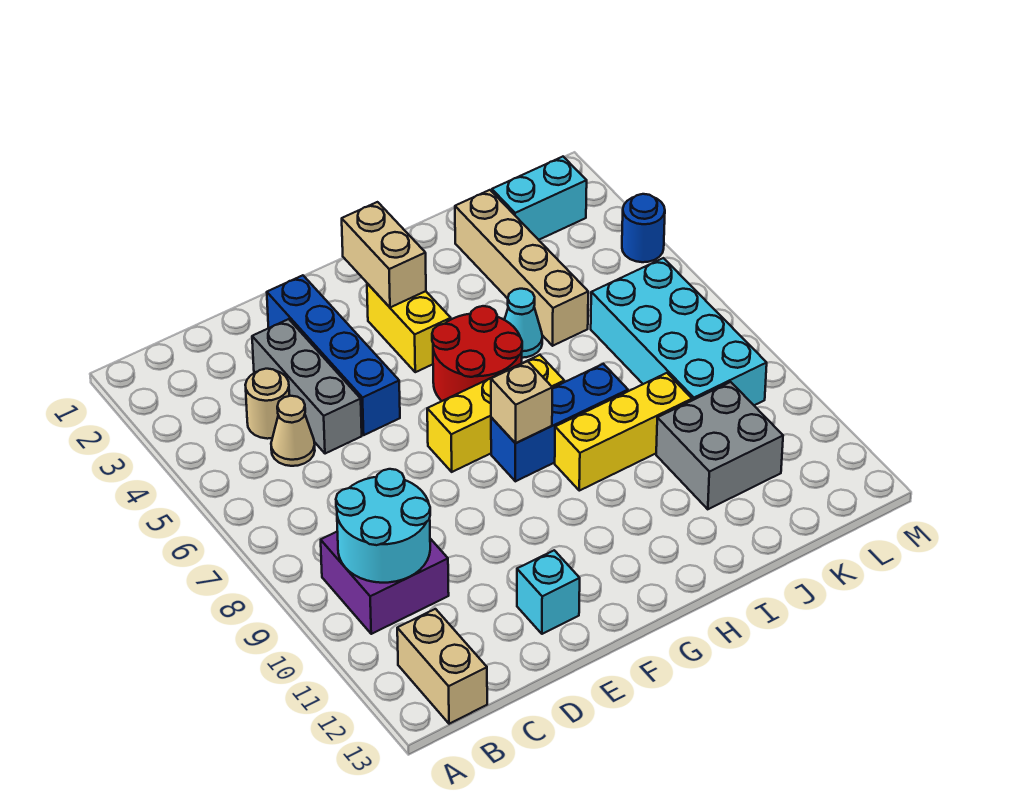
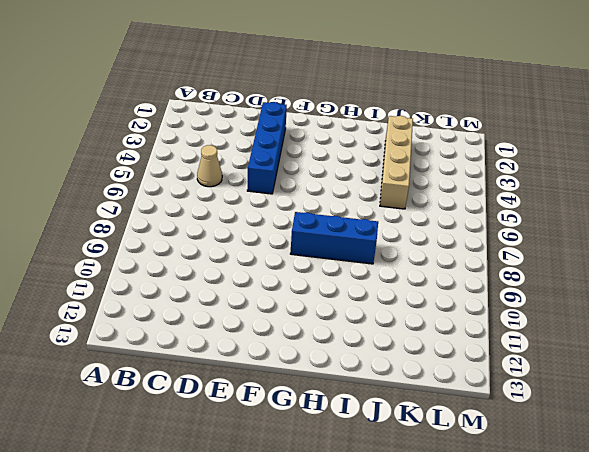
none -> purple brick B9:C10 level 1
none -> tan brick B12:B13 level 1
none -> tan round brick C4 level 1

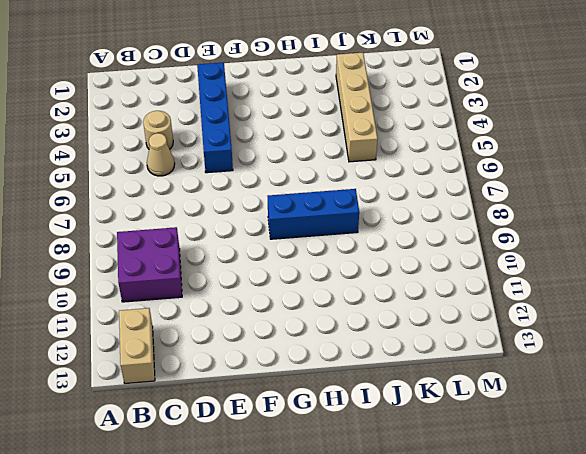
none -> grey brick D3:D5 level 1
none -> cyan brick E12 level 1
none -> yellow brick F7:H7 level 1

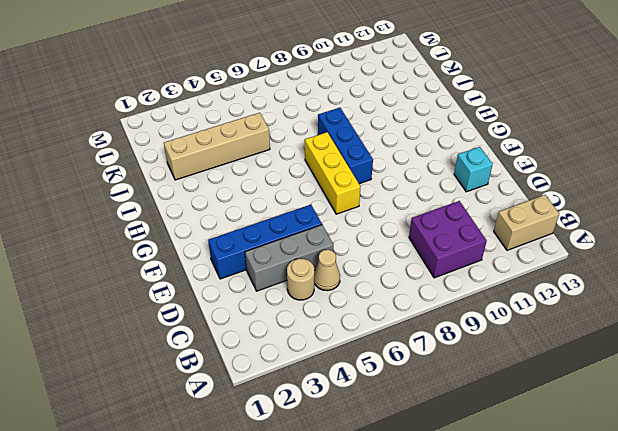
none -> yellow brick G3:G4 level 1
none -> red round brick G5:H6 level 1
none -> yellow brick H9:J9 level 1

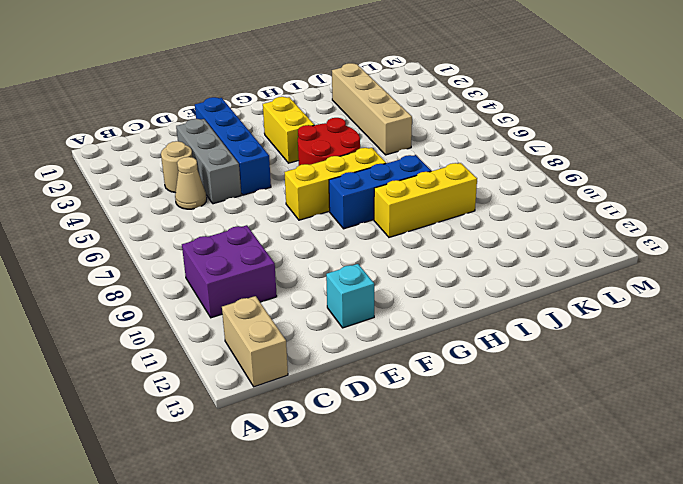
none -> cyan cone I5 level 1
none -> grey brick J10:K11 level 1
none -> cyan brick K2:L2 level 1

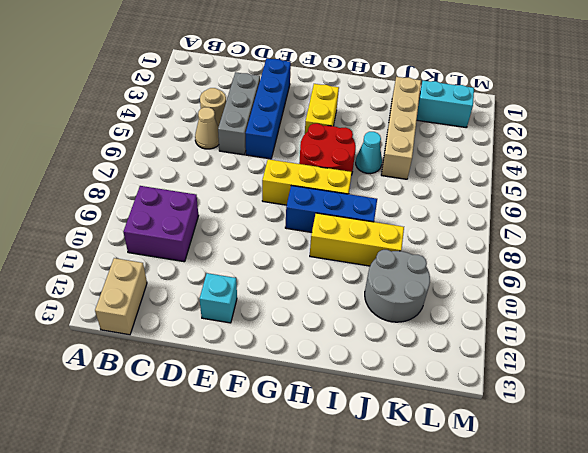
grey round brick J10:K11 level 1 -> grey brick J10:K11 level 1
none -> cyan brick K6:L9 level 1
none -> blue round brick M4 level 1
none -> cyan round brick B9:C10 level 2

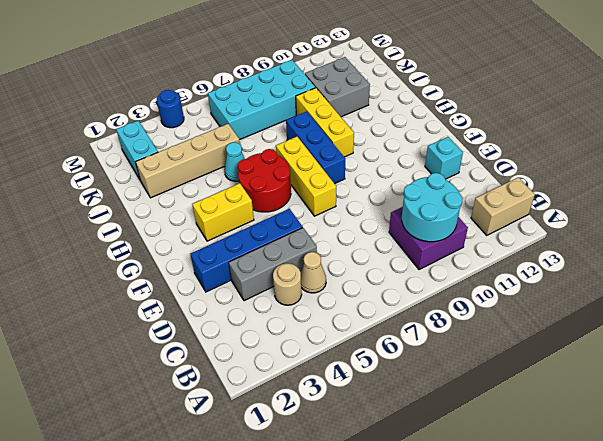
none -> tan brick G2:G3 level 2
none -> tan brick G8 level 2

